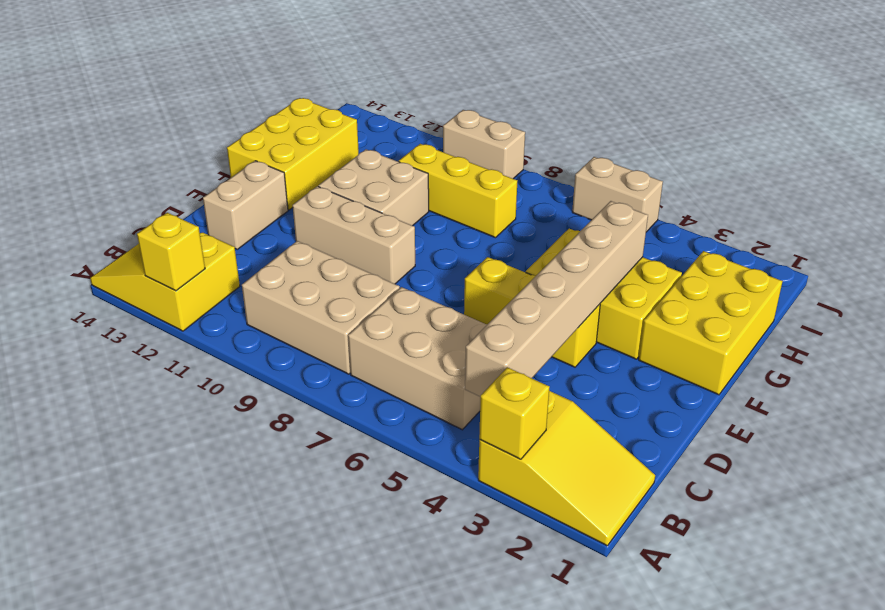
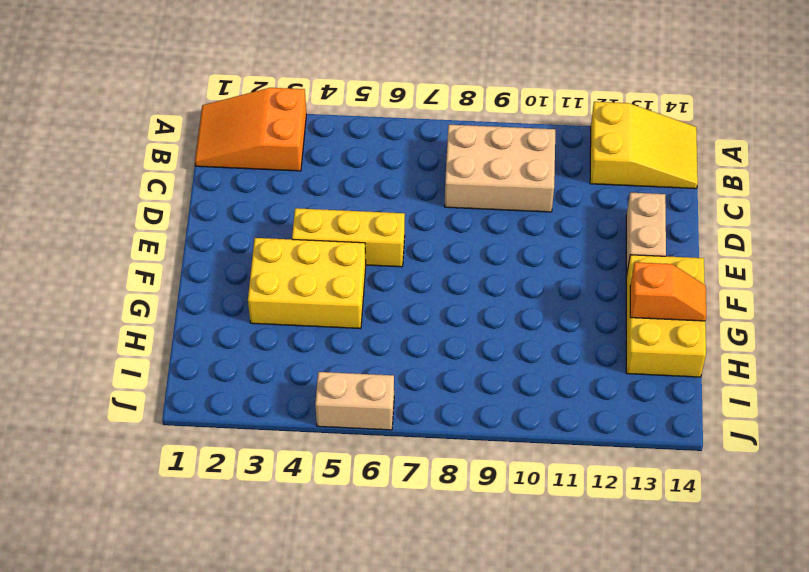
orange slope A1:B3 level 1 top 3 -> yellow slope A1:B3 level 1 top 3
orange slope G13:G14 level 2 top 13 -> none
none -> tan brick B5:C7 level 1
none -> tan brick E9:E11 level 1
none -> yellow brick F1:H2 level 1

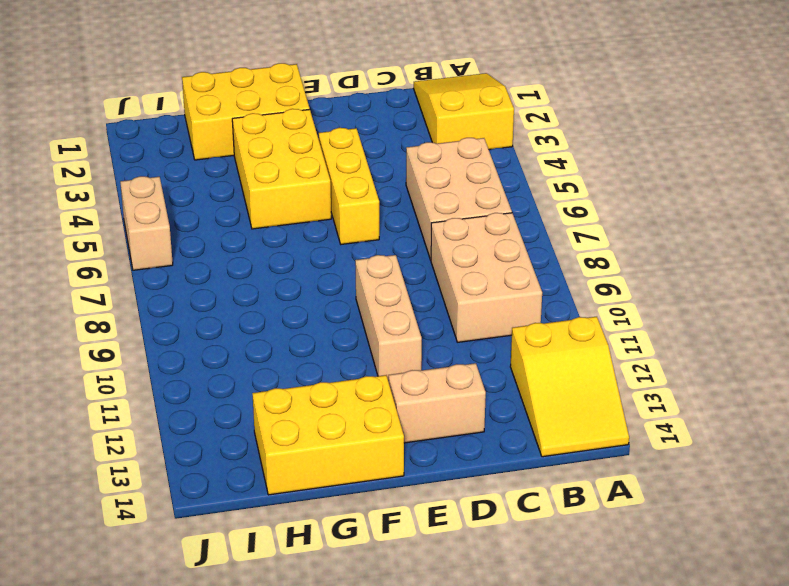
none -> tan brick F10:G11 level 1
none -> yellow brick H8:H10 level 1
none -> tan brick J9:J10 level 1

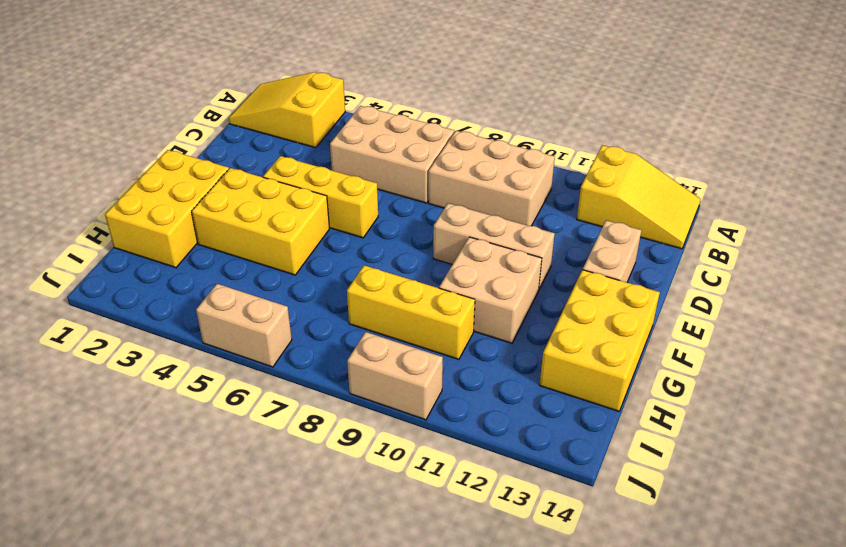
none -> yellow brick A3 level 2
none -> yellow brick A12 level 2
none -> tan brick B4:G4 level 2

